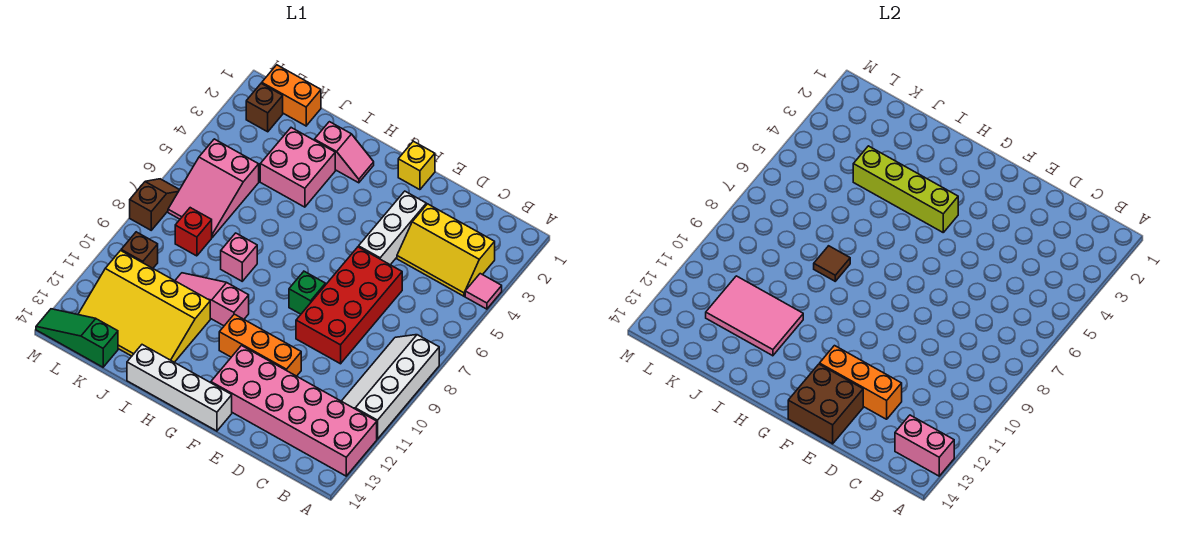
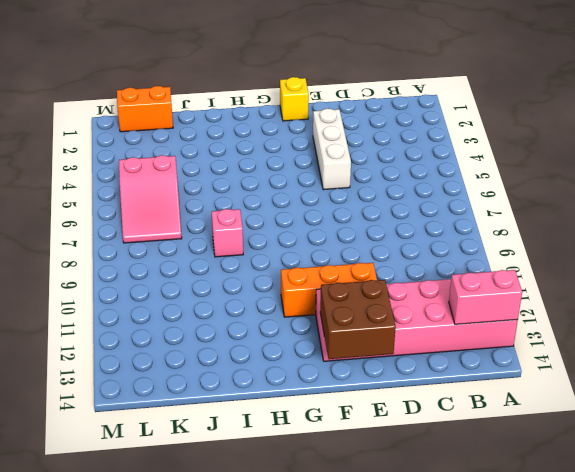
none -> pink tile A4 level 1
none -> white slope A8:B11 level 1 top A
none -> yellow slope B3:D4 level 1 top 3

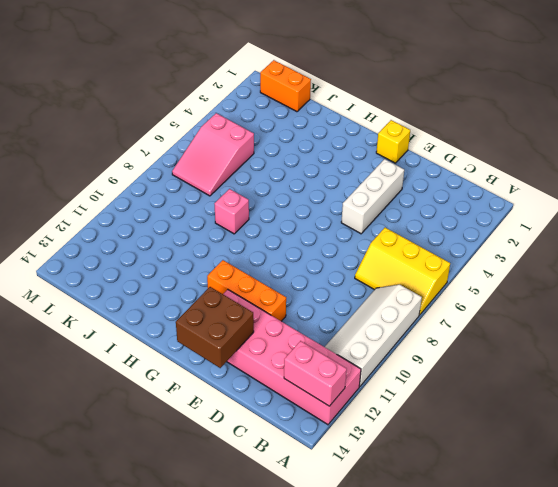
yellow slope A6:C7 level 1 top 6 -> yellow slope B3:D4 level 1 top 3
none -> pink tile A4 level 1
none -> red brick D6:E9 level 1
none -> green brick F8 level 1

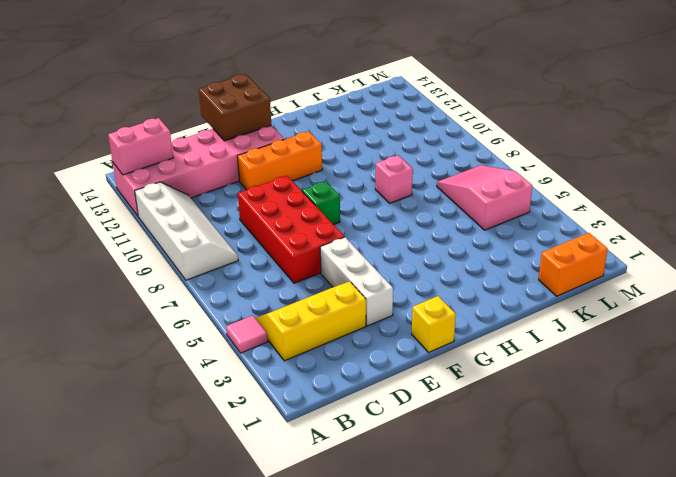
none -> white brick F14:I14 level 1
none -> pink slope H2:I2 level 1 top I
none -> pink slope H10:J10 level 1 top H

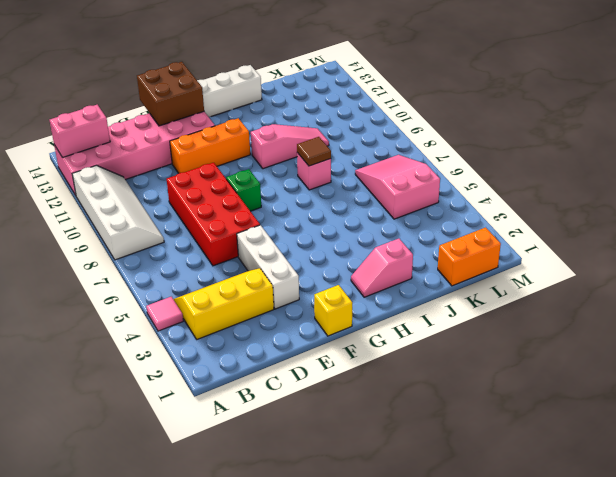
none -> pink brick I3:J4 level 1
none -> yellow slope I11:L13 level 1 top 11
none -> red brick K8 level 1

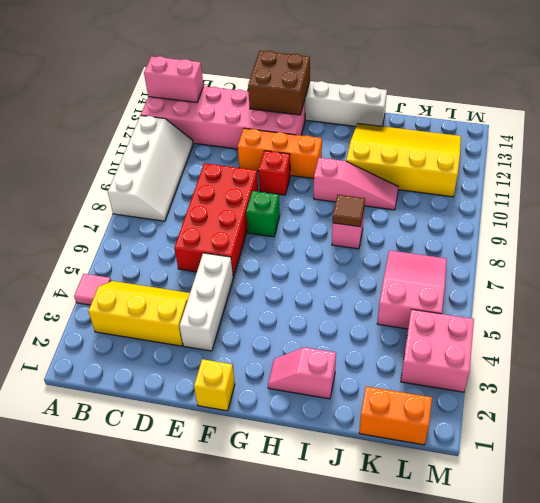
red brick F10 level 1 -> red brick K8 level 1
pink brick L3:M4 level 1 -> pink brick I3:J4 level 1
none -> green slope K14:M14 level 1 top K
none -> brown brick L2 level 1
none -> brown brick L10 level 1

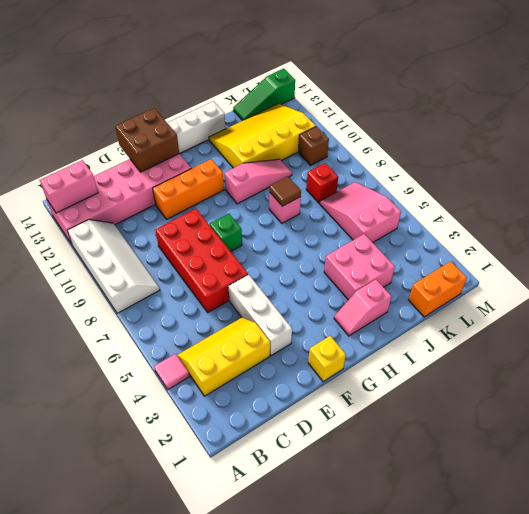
green slope K14:M14 level 1 top M -> green slope K14:M14 level 1 top K
none -> brown brick L2 level 1
none -> brown slope M7:M8 level 1 top 8
none -> orange brick D12:F12 level 2

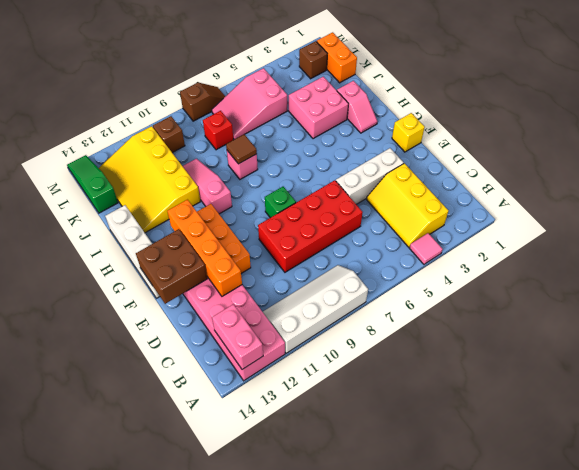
orange brick D12:G12 level 2 -> orange brick D12:F12 level 2
none -> lime brick G4:J4 level 2
none -> pink tile I11:K12 level 2

